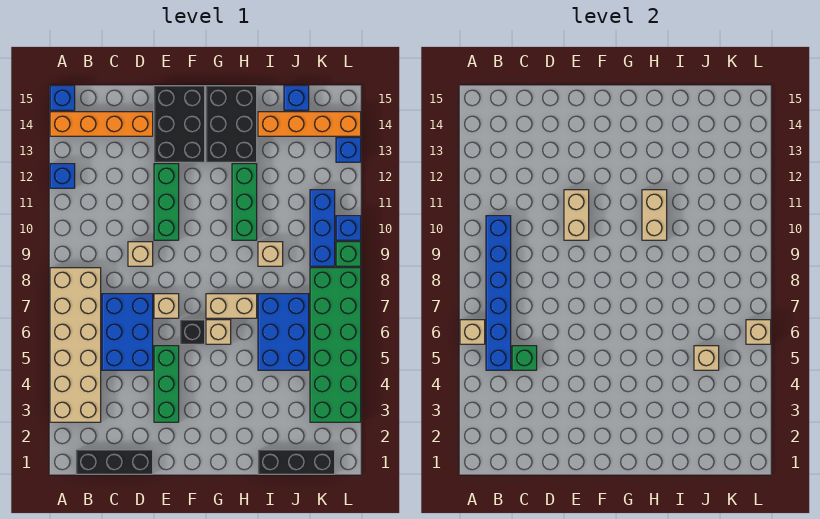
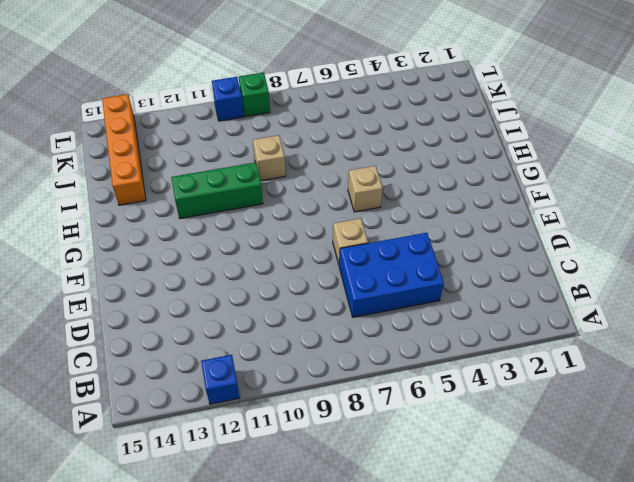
none -> tan brick A3:B8 level 1
none -> orange brick A14:D14 level 1
none -> blue brick A15 level 1
none -> black brick B1:D1 level 1

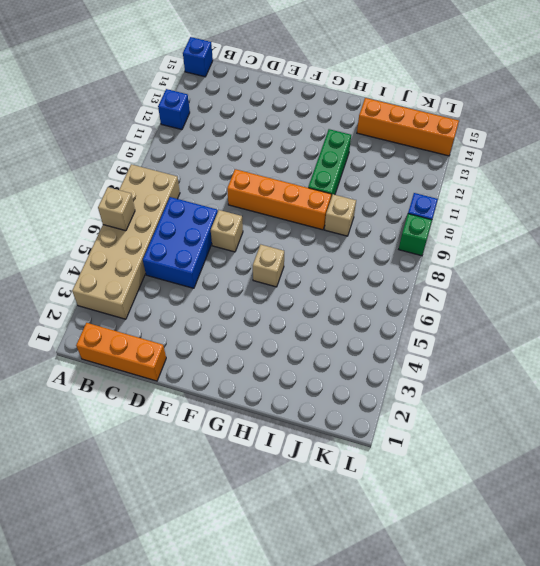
orange brick B1:D1 level 1 -> black brick B1:D1 level 1
orange brick E9:H9 level 1 -> orange brick A14:D14 level 1
none -> tan brick D9 level 1
none -> green brick E3:E5 level 1
none -> green brick E10:E12 level 1
none -> black brick E13:F15 level 1

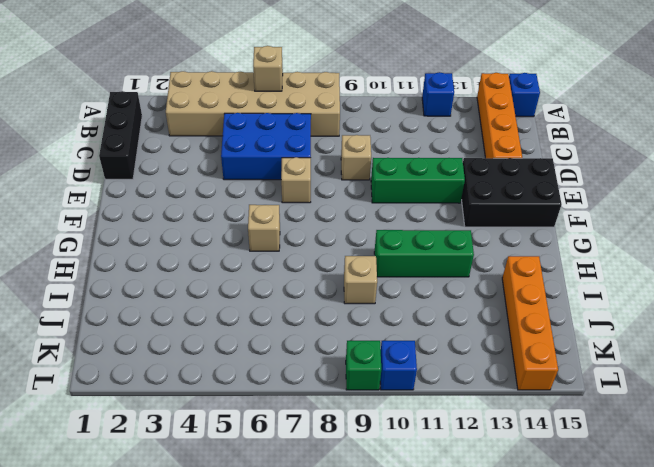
none -> green brick E3:E5 level 1
none -> black brick F6 level 1
none -> tan brick G7:H7 level 1
none -> black brick G13:H15 level 1

